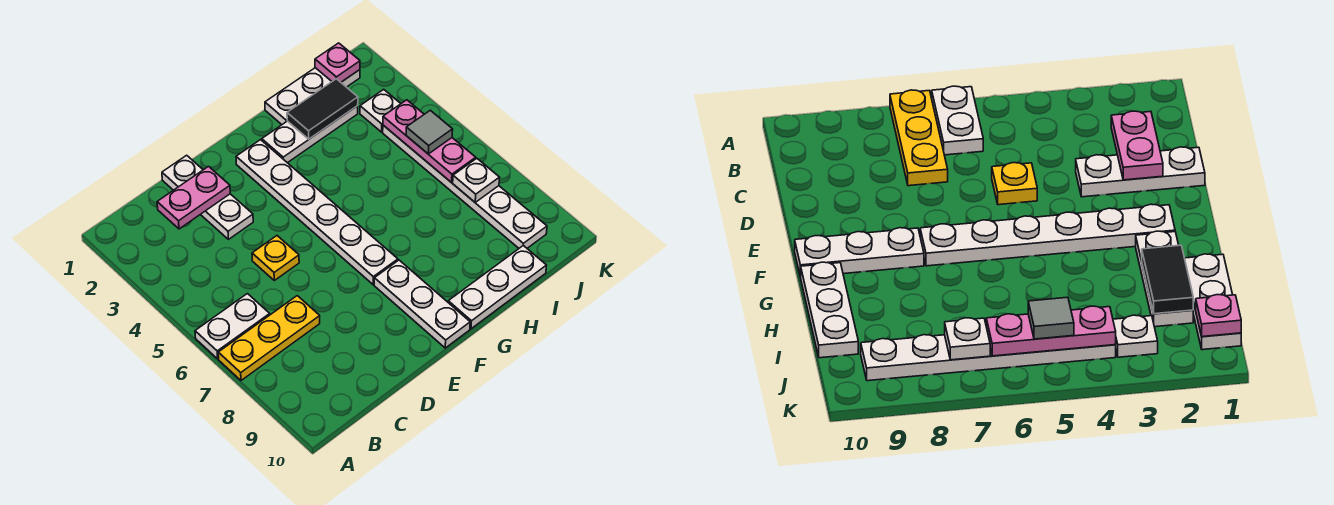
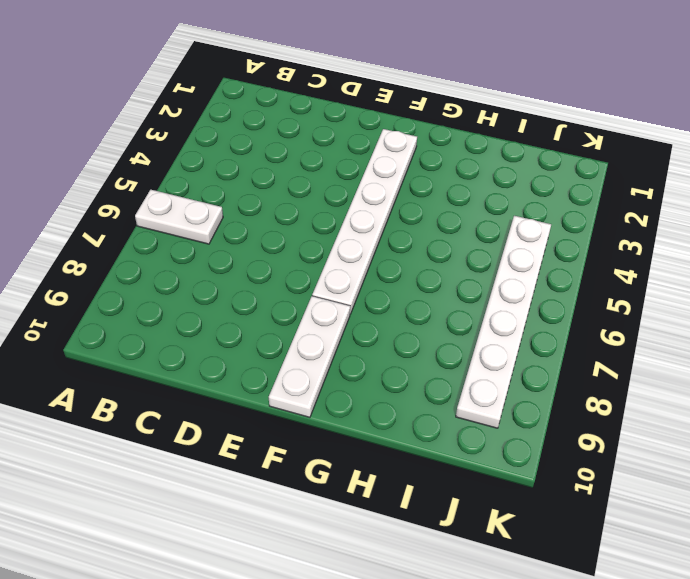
none -> yellow plate A7:C7 level 1
none -> white plate D1:D3 level 1
none -> yellow plate D5 level 1

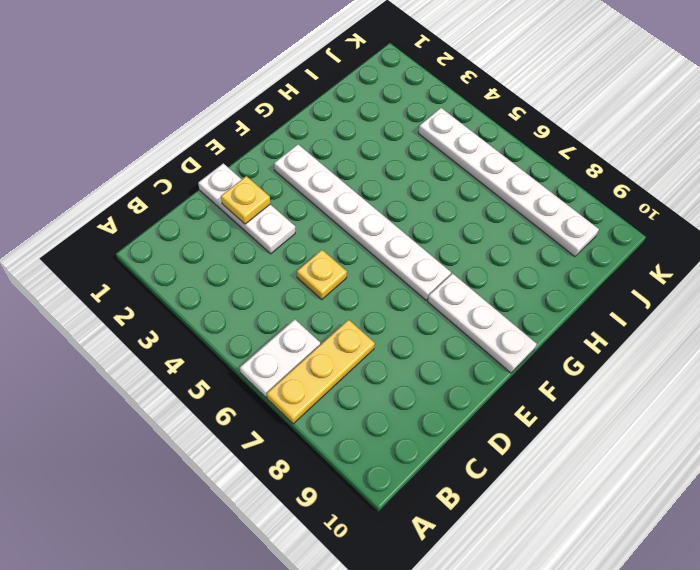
yellow plate D2 level 2 -> pink plate C2:D2 level 2
none -> white plate G2:I2 level 1
none -> white plate G10:I10 level 1
none -> white plate H1:J1 level 1

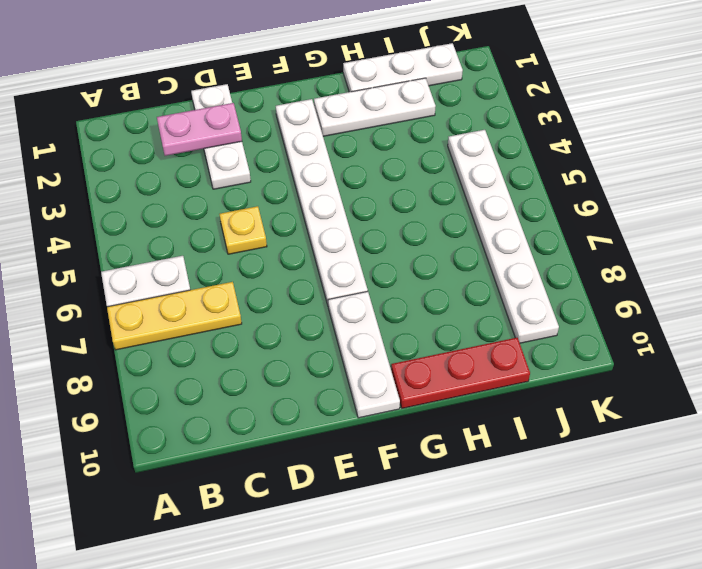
red plate G10:I10 level 1 -> white plate G10:I10 level 1
none -> white plate J3 level 1
none -> black tile H2:I2 level 2
none -> pink plate J1 level 2

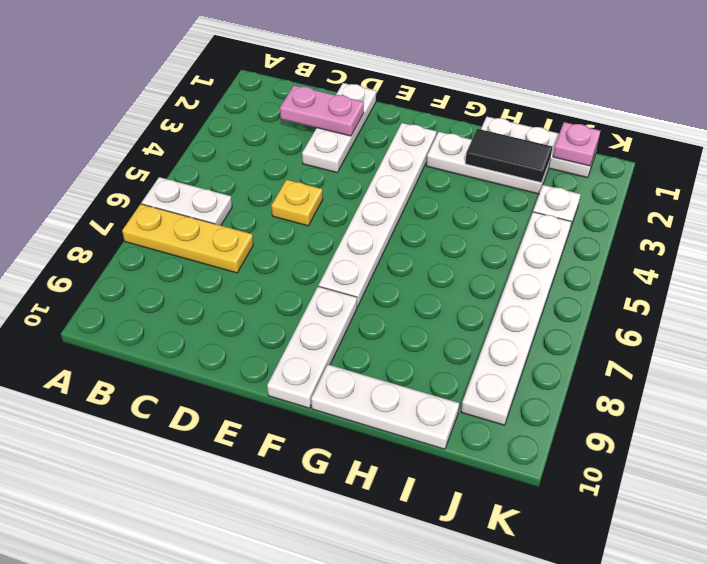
none -> pink plate J4:J6 level 2
none -> white plate J7 level 2
none -> grey tile J5 level 3

